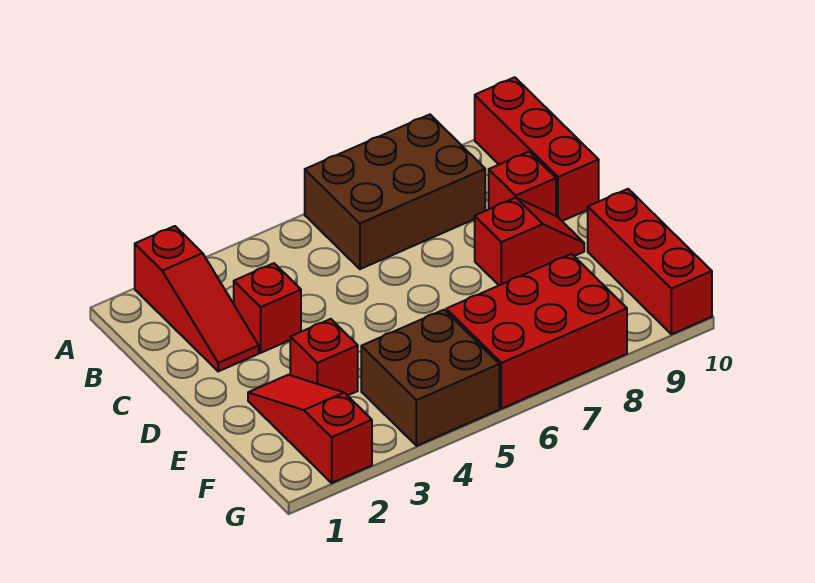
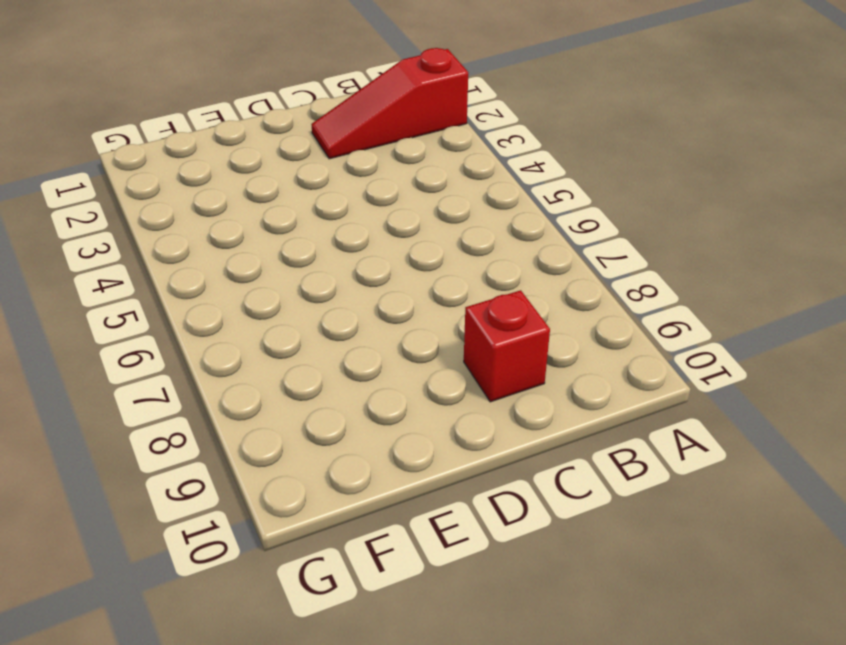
none -> brown brick A6:B8 level 1
none -> red brick A10:C10 level 1

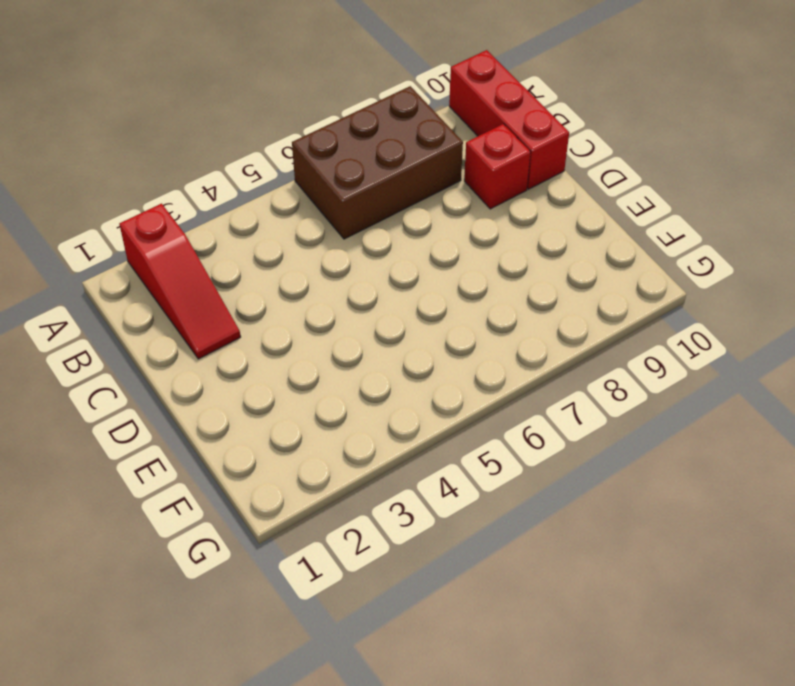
none -> red brick C3 level 1
none -> red slope D8:D9 level 1 top 8

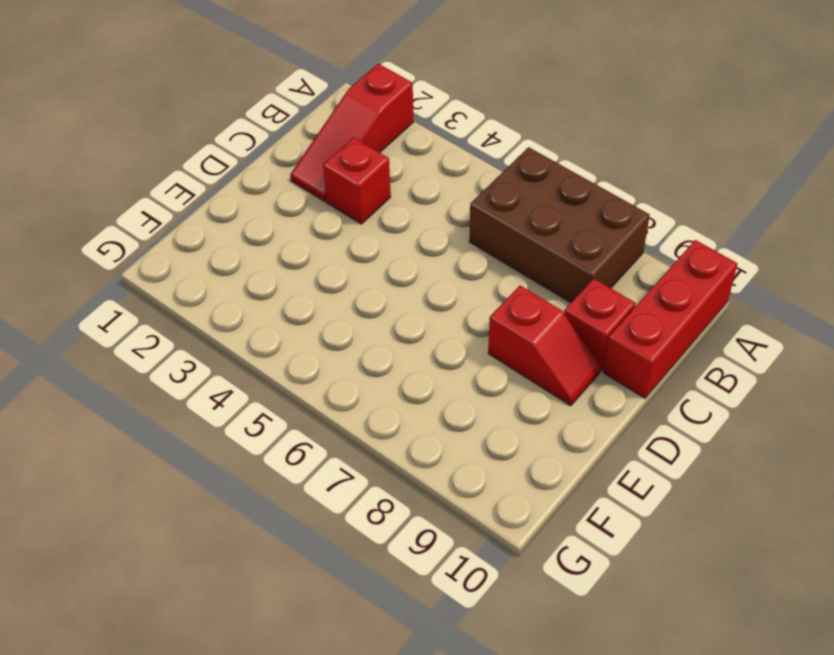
none -> red slope E2:G2 level 1 top G
none -> red brick E3 level 1

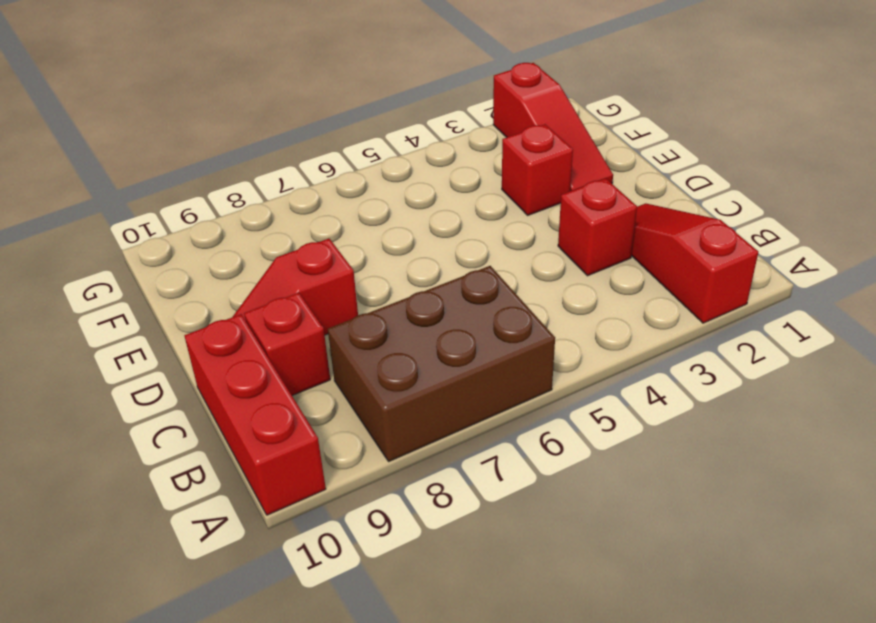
none -> red brick E10:G10 level 1
none -> brown brick F4:G5 level 1

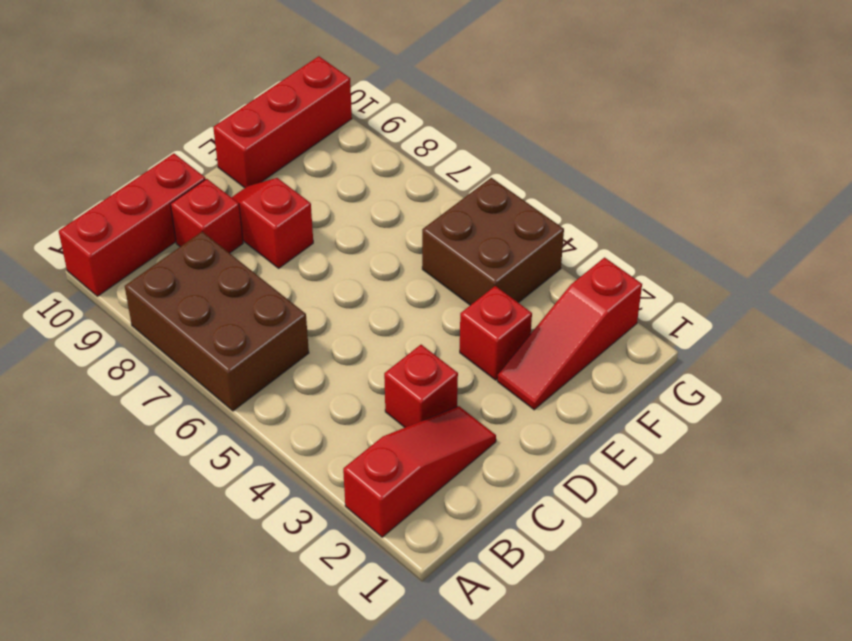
none -> red brick F6:G8 level 1

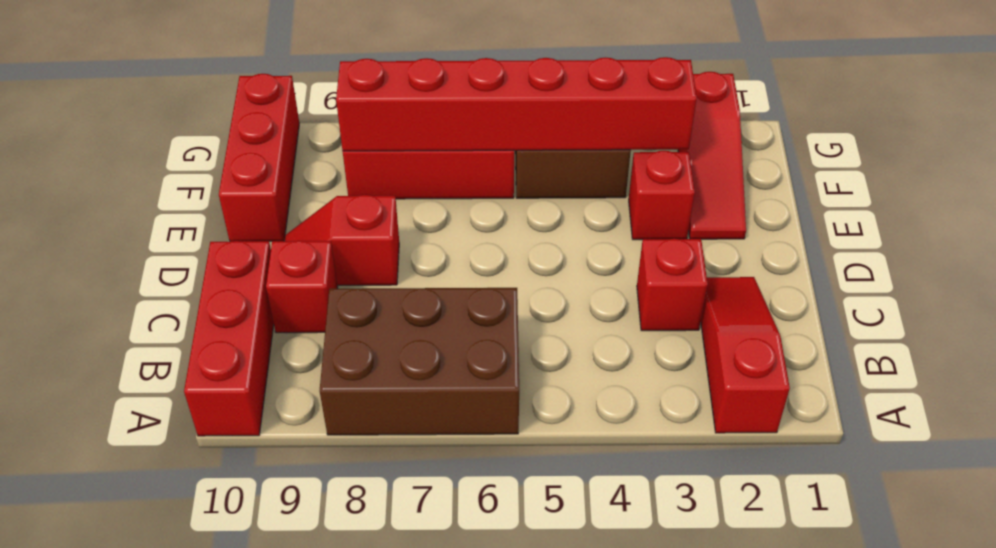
red brick F3:F8 level 2 -> none

